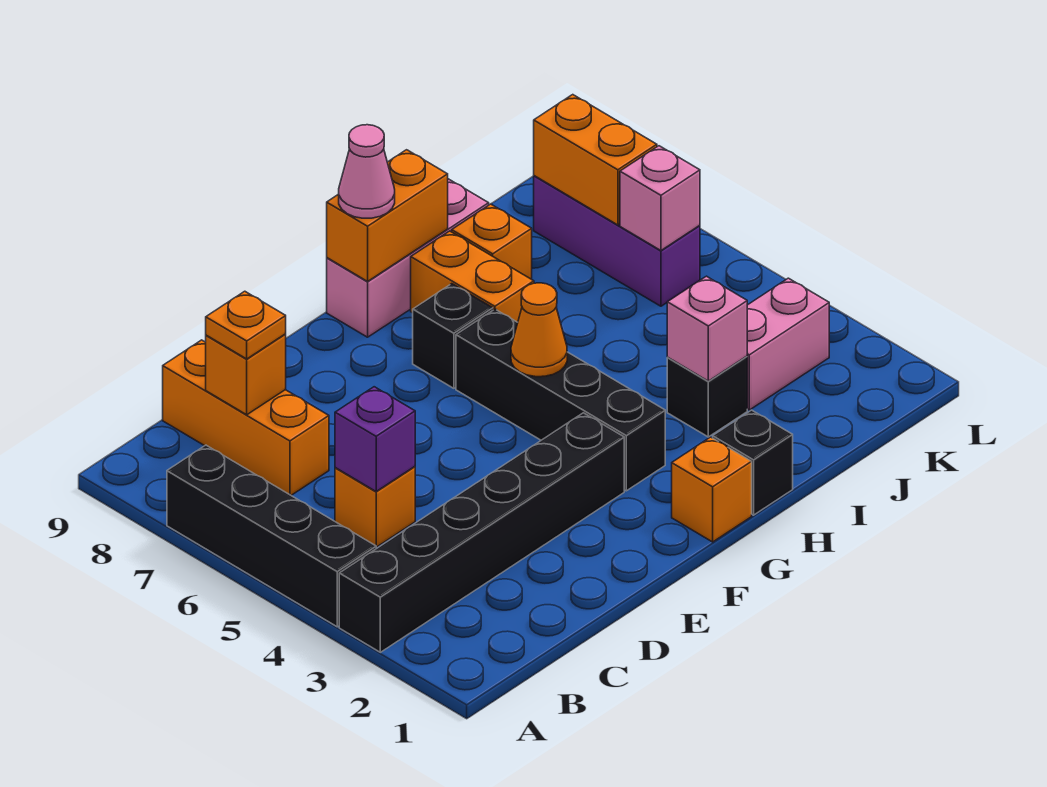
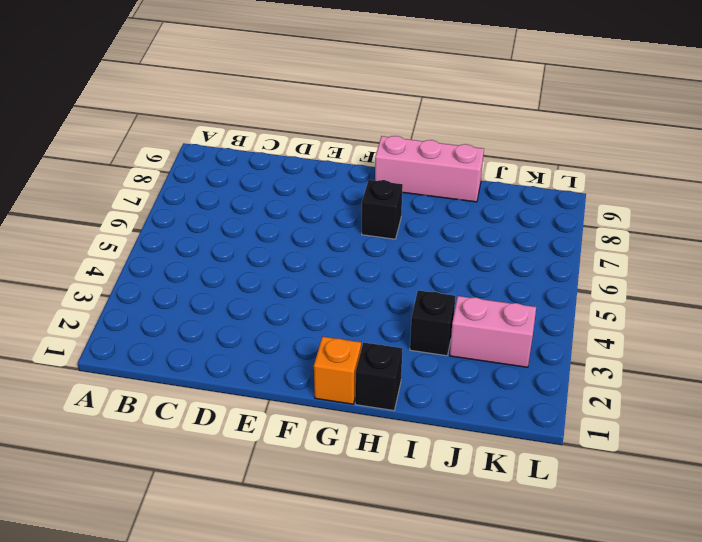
none -> black brick A3:F3 level 1
none -> black brick A4:A7 level 1
none -> orange brick C5 level 1

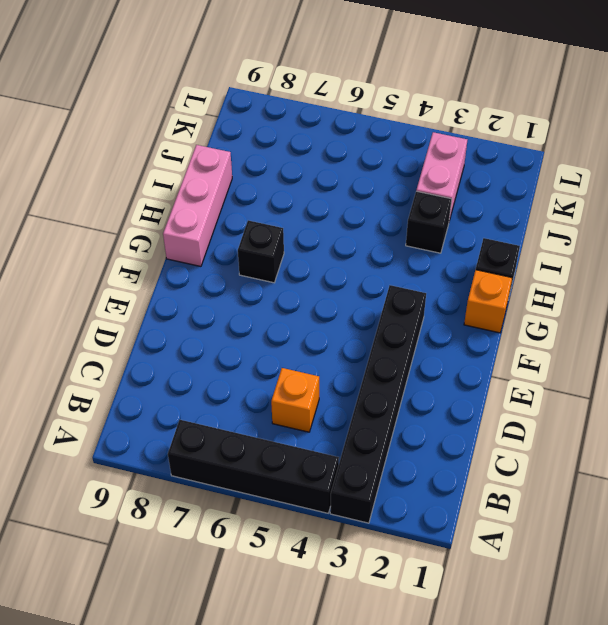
none -> orange brick C7:C9 level 1
none -> black brick G3:G6 level 1
none -> orange brick H7:H8 level 1

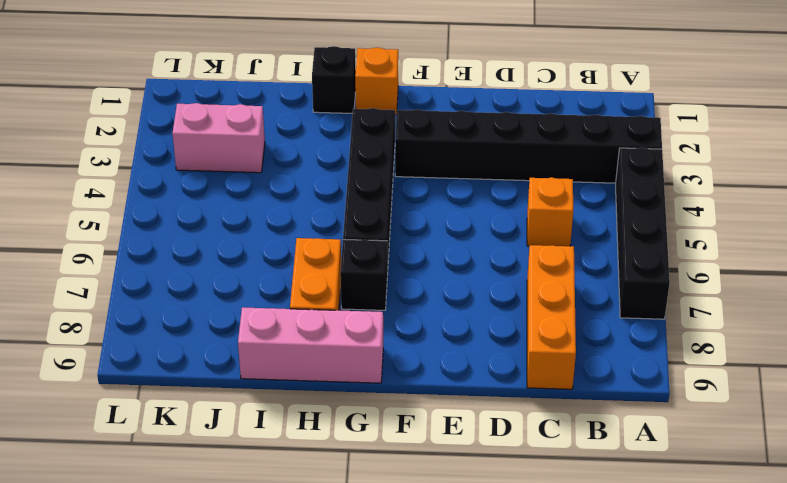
none -> black brick I3 level 1
none -> orange brick I8 level 1
none -> purple brick K6:K8 level 1

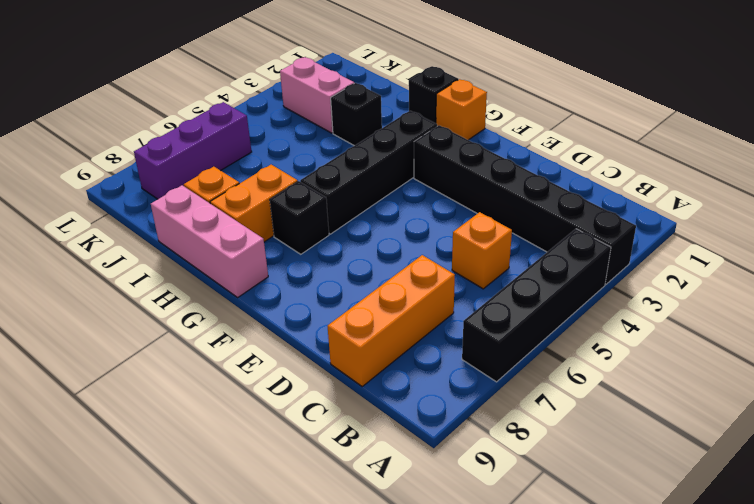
none -> purple brick C5 level 2
none -> orange brick C8 level 2
none -> orange cone G5 level 2

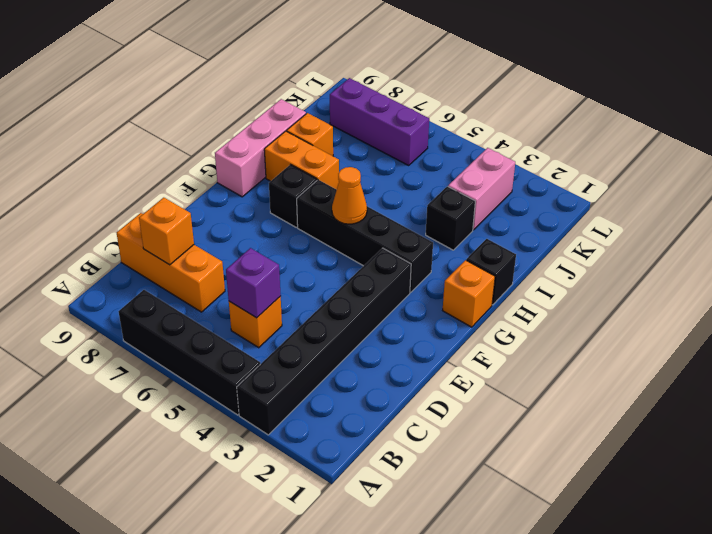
none -> orange brick G9:H9 level 2
none -> pink brick I3 level 2
none -> pink brick K6 level 2

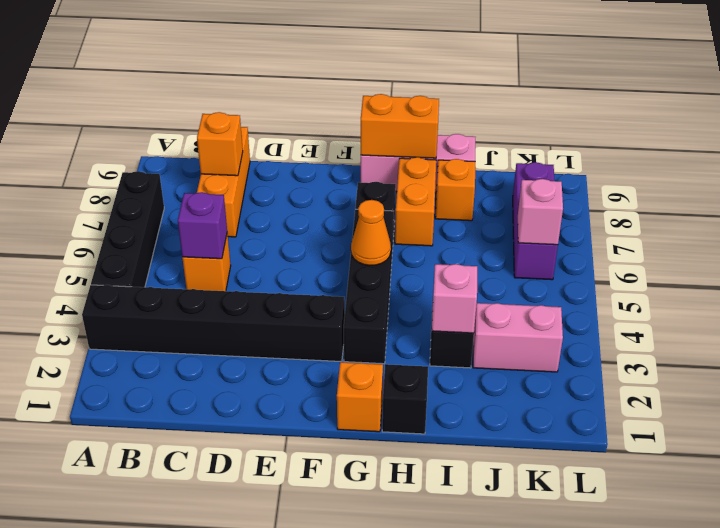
none -> orange brick K7:K8 level 2
none -> orange plate C8 level 3
none -> pink cone G9 level 3

